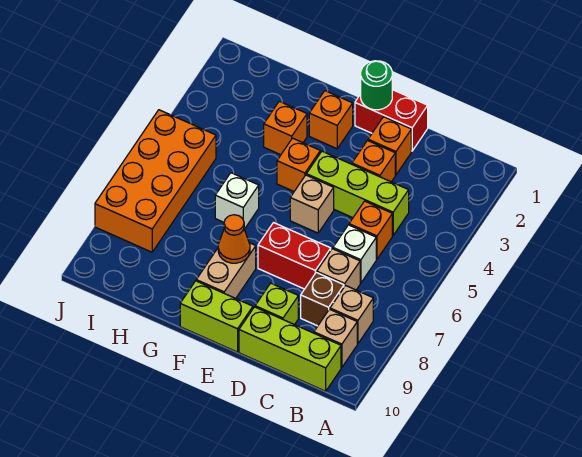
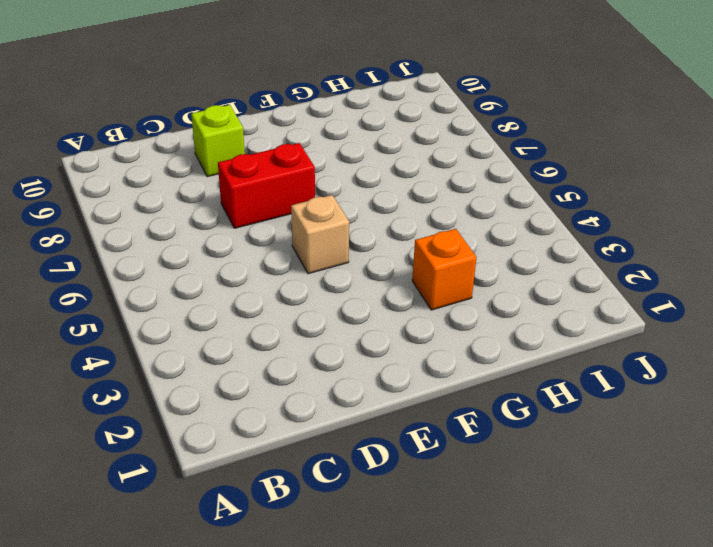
none -> tan brick B8 level 1
none -> tan brick B9 level 1
none -> lime brick B10:D10 level 1

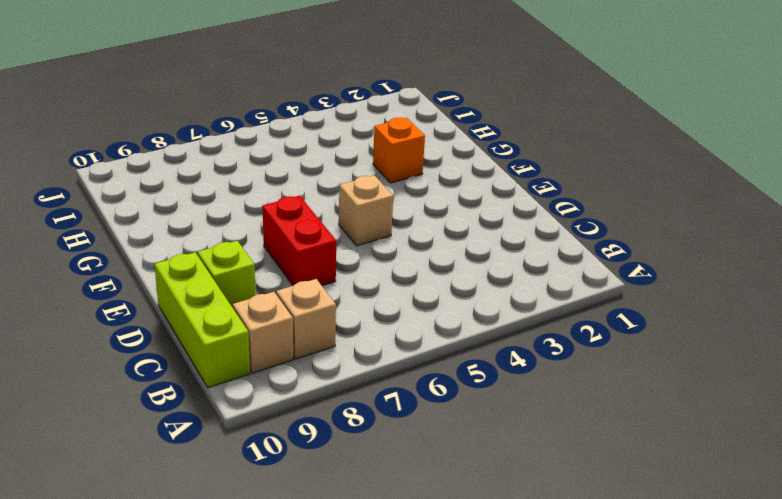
none -> lime brick C4:E4 level 1
none -> orange brick C5 level 1
none -> white brick C6 level 1

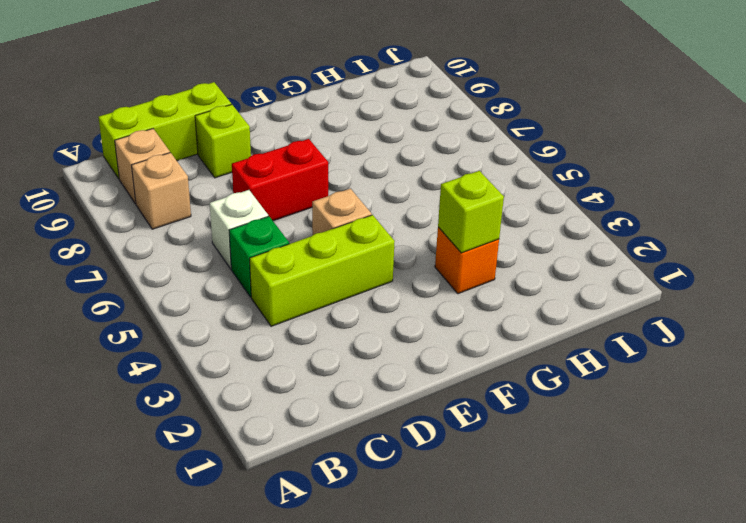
green brick C5 level 1 -> orange brick C5 level 1
lime brick G3 level 2 -> none
none -> tan brick C7 level 1
none -> brown brick C8 level 1
none -> red brick D1:E1 level 1

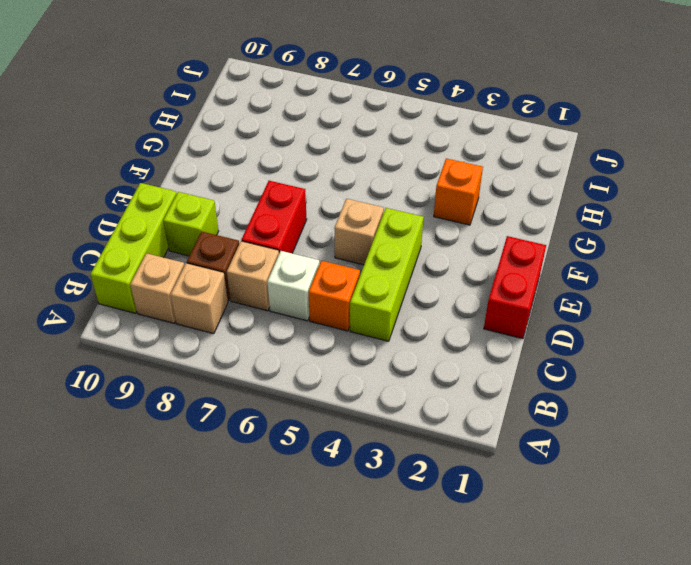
none -> orange brick D2 level 1
none -> orange brick D3 level 1
none -> lime brick E10:F10 level 1

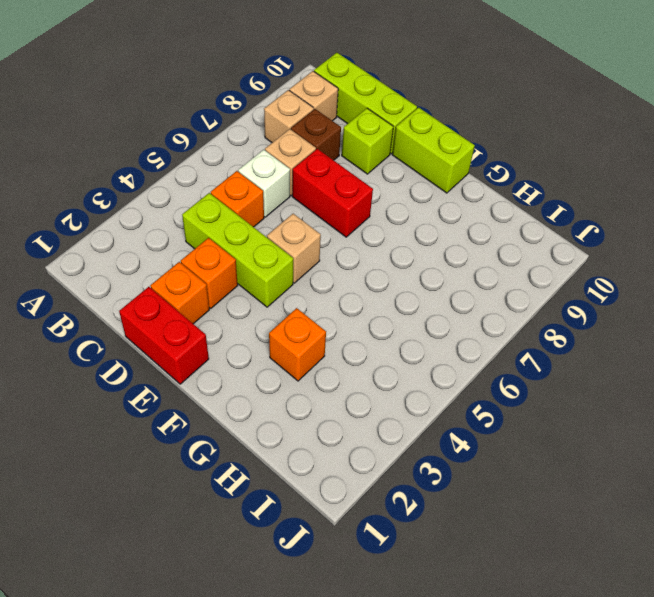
none -> orange brick F2 level 1
none -> orange brick F4 level 1
none -> tan brick F8:F9 level 1

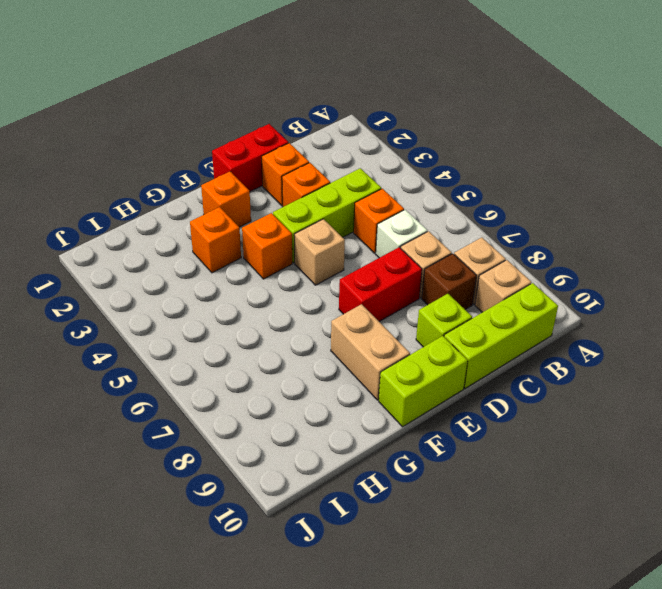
none -> white brick G6 level 1
none -> orange brick I5:J8 level 1
none -> green round brick E1 level 2

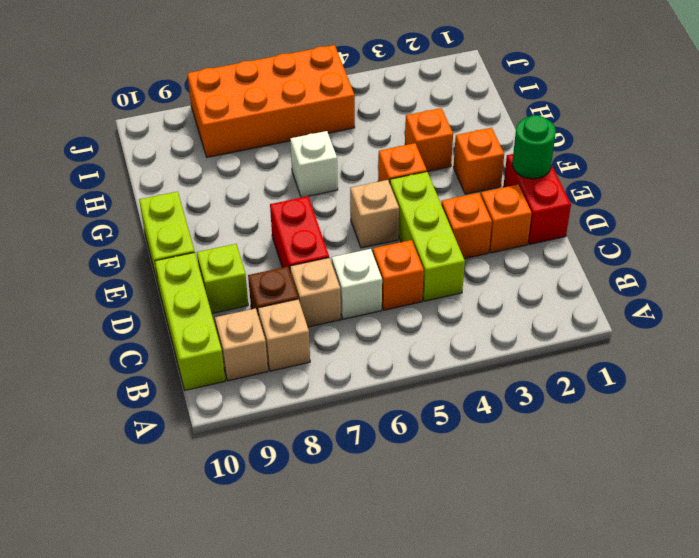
none -> tan brick F8:F9 level 1
none -> orange cone F8 level 2

